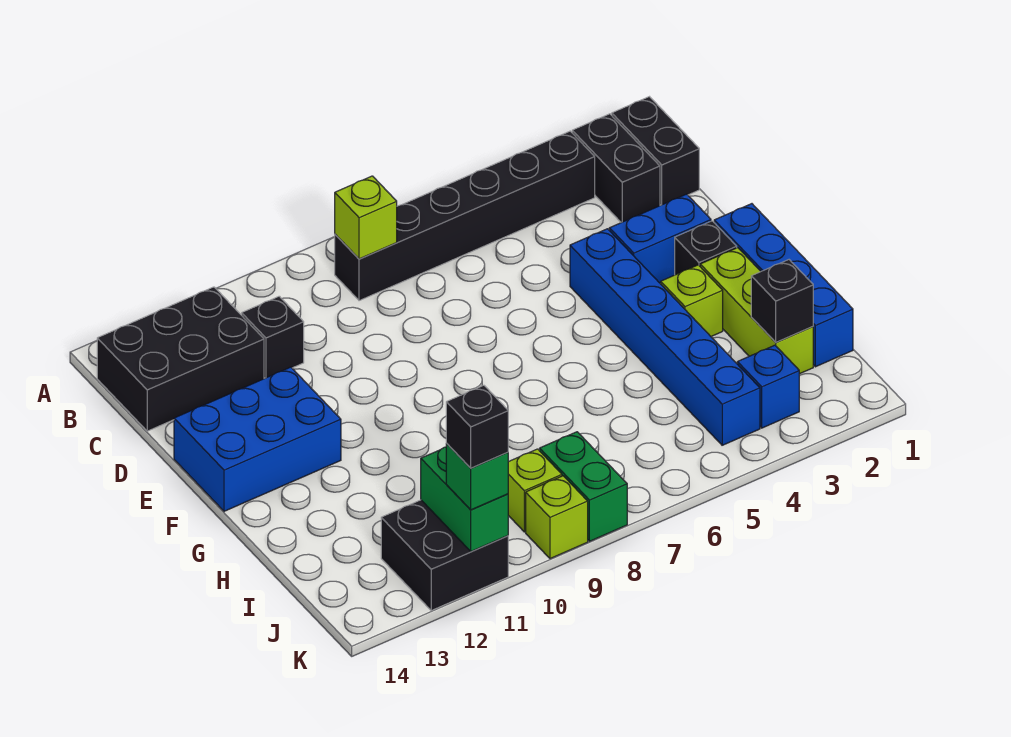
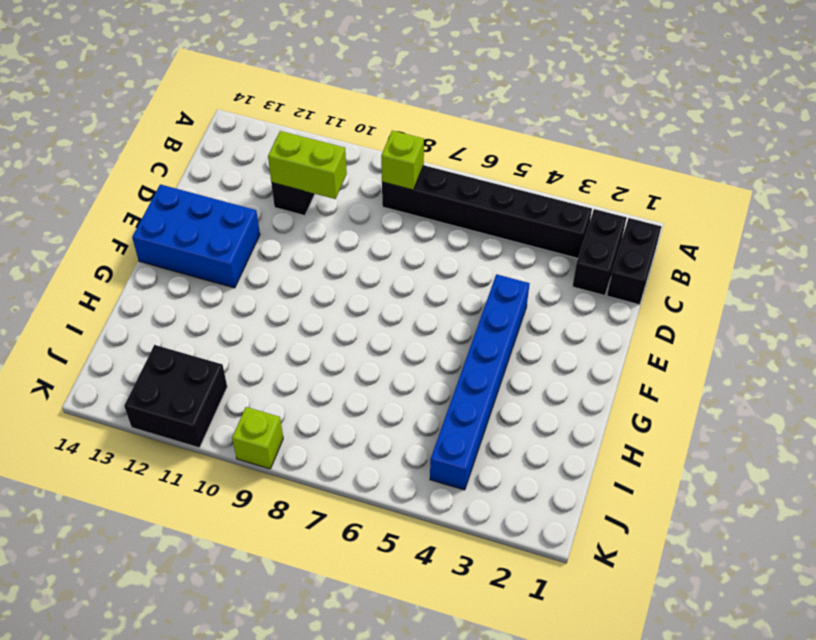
lime brick C10:C11 level 2 -> none
none -> black brick B12:C14 level 1
none -> blue brick E2:E3 level 1
none -> blue brick F1:I1 level 1

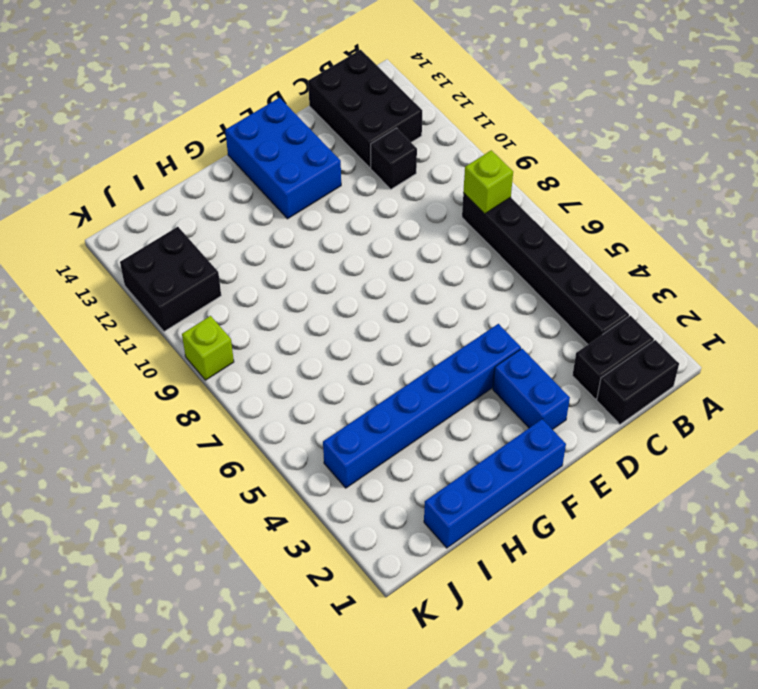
none -> black brick F2 level 1
none -> lime brick G2:I2 level 1
none -> lime brick G3 level 1

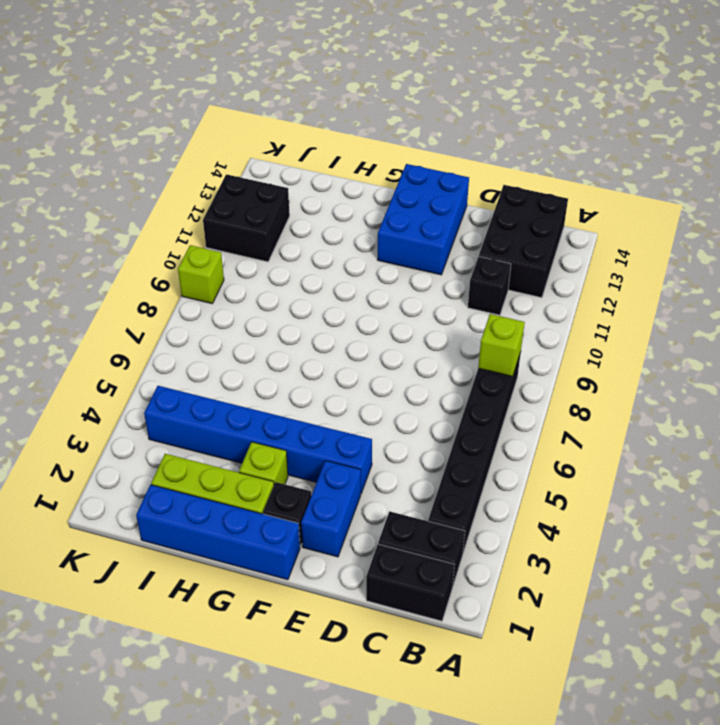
none -> blue brick J3 level 1
none -> green brick J8:K8 level 1
none -> lime brick J9 level 1

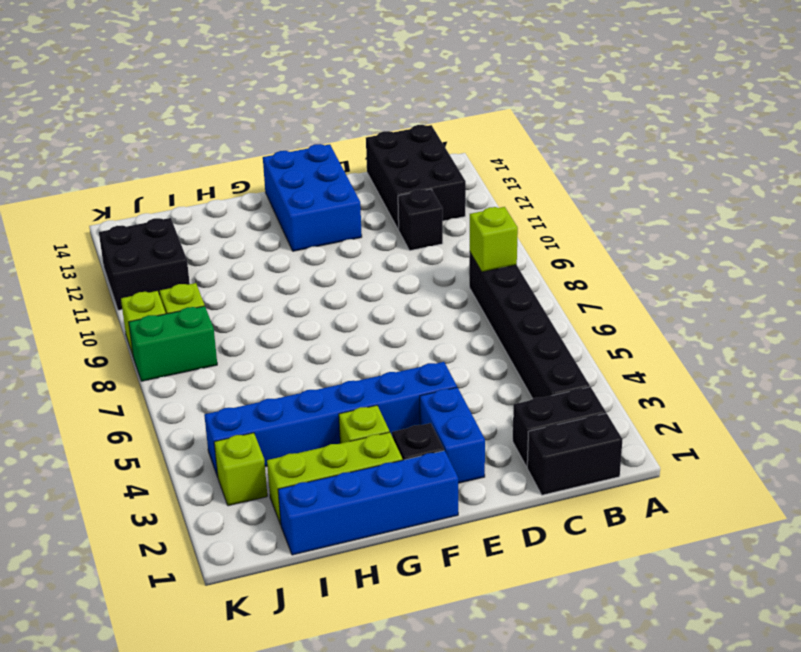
lime brick J3 level 1 -> blue brick J3 level 1
none -> black brick I2 level 2
none -> green brick J11:K11 level 2
none -> green brick K11 level 3

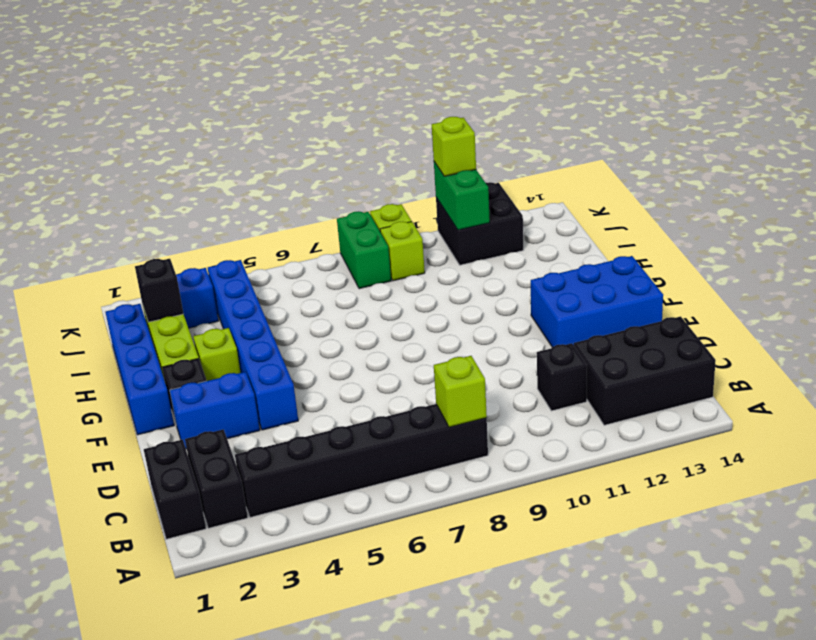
lime brick K11 level 3 -> green brick K11 level 3
none -> black brick K11 level 4

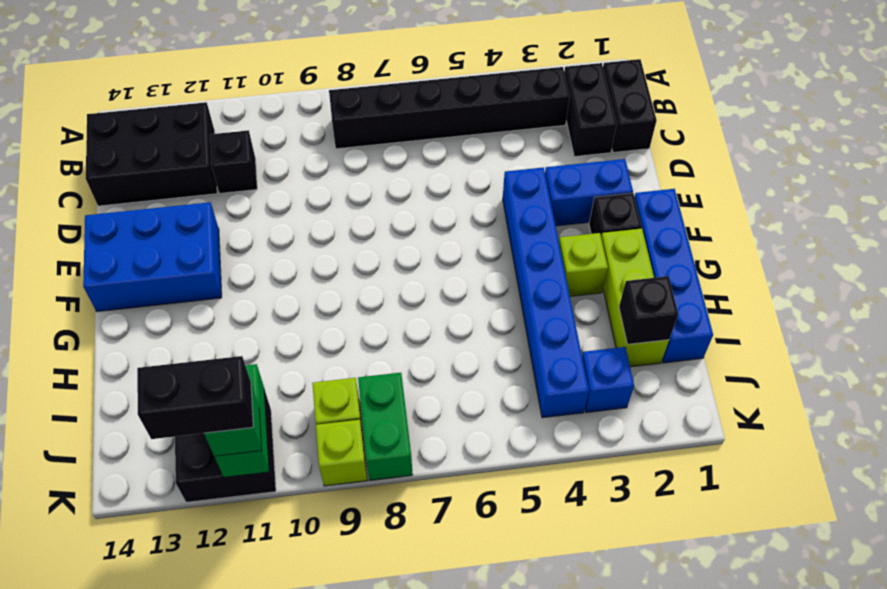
black brick K11:K12 level 4 -> black brick K11 level 4
none -> lime brick B8 level 2

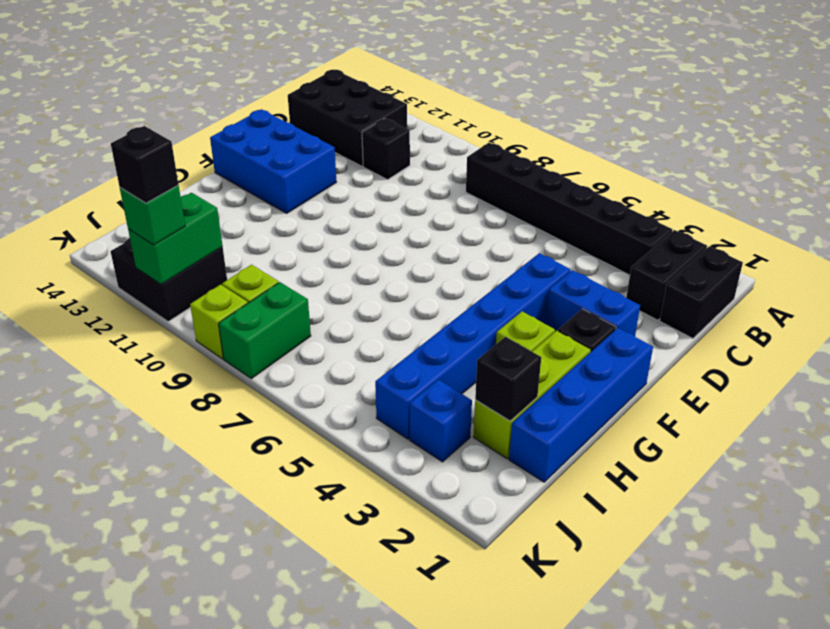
none -> lime brick B8 level 2

